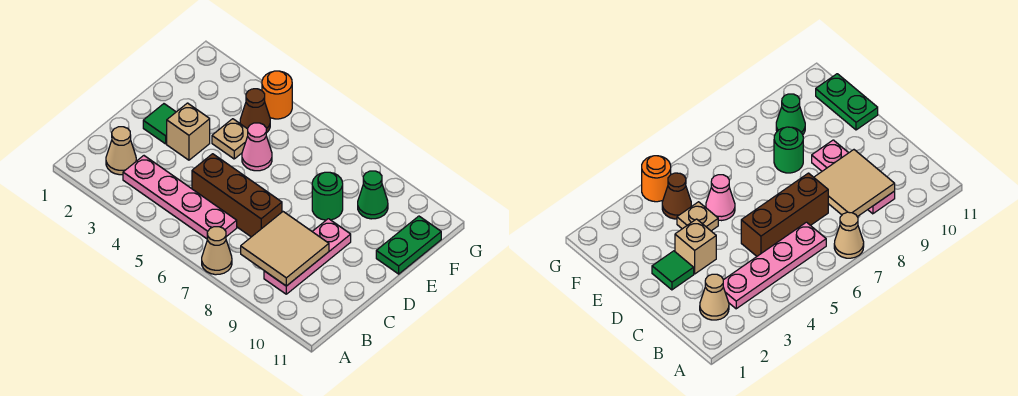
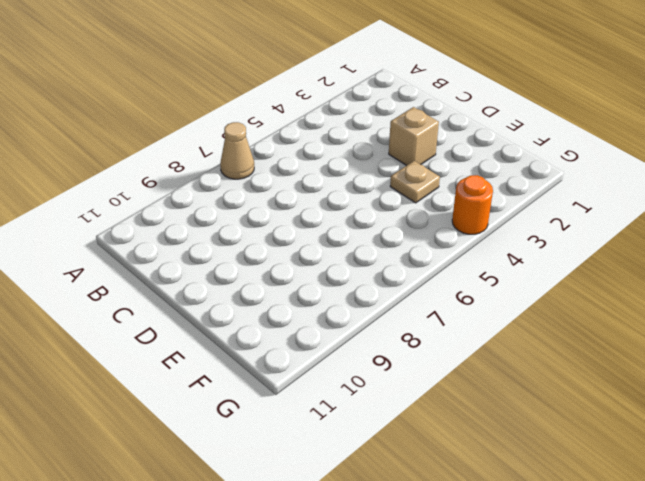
none -> tan cone B2 level 1
none -> pink plate B3:B6 level 1
none -> pink plate B9:D9 level 1

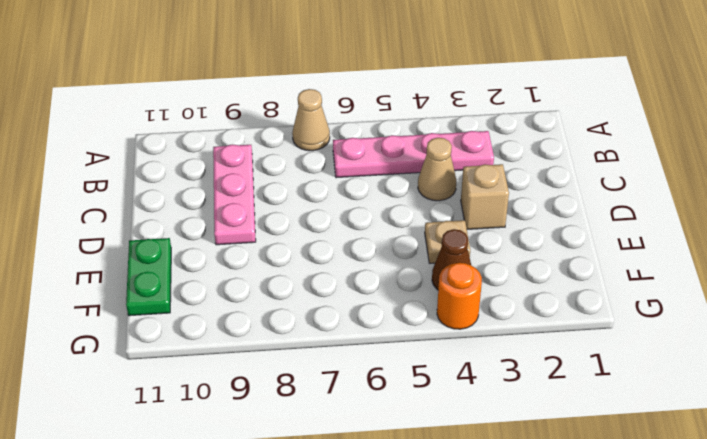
tan cone C4 level 1 -> tan cone B2 level 1
none -> brown brick C5:C7 level 1
none -> green tile D2 level 1
none -> pink cone E5 level 1

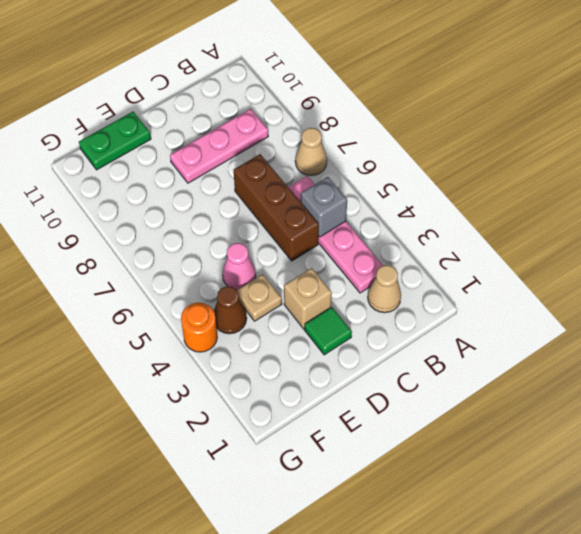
grey brick B5 level 2 -> none
none -> green round brick E8 level 1
none -> green cone F9 level 1
none -> tan tile B8:C9 level 2

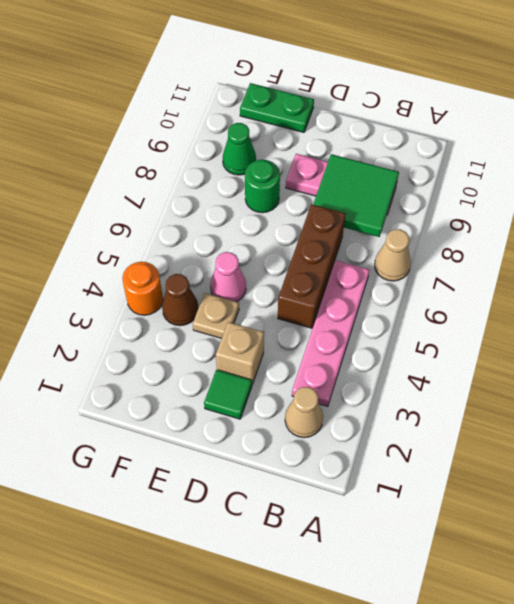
green tile B8:C9 level 2 -> tan tile B8:C9 level 2

